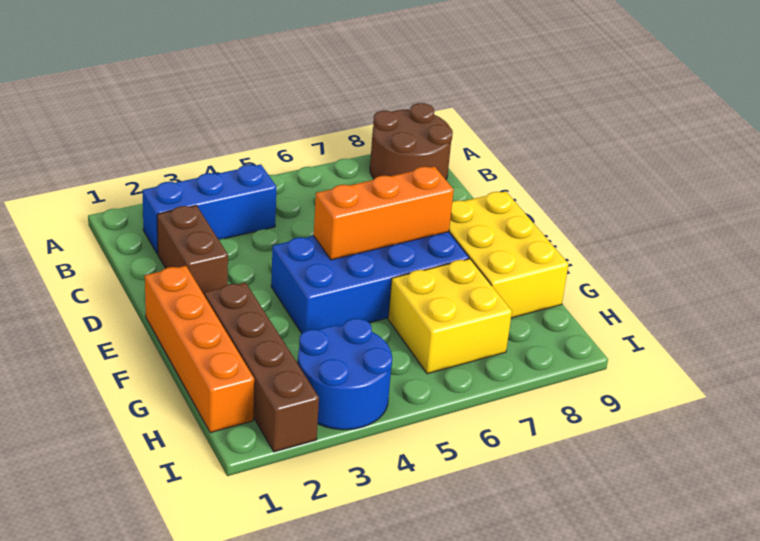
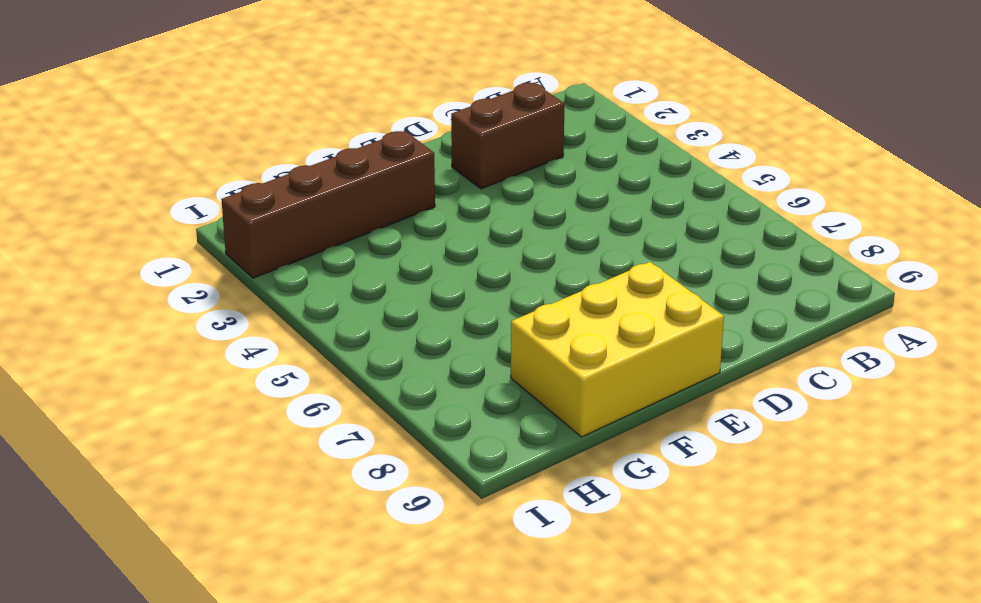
none -> brown round brick A8:B9 level 1
none -> blue brick B2:B4 level 1

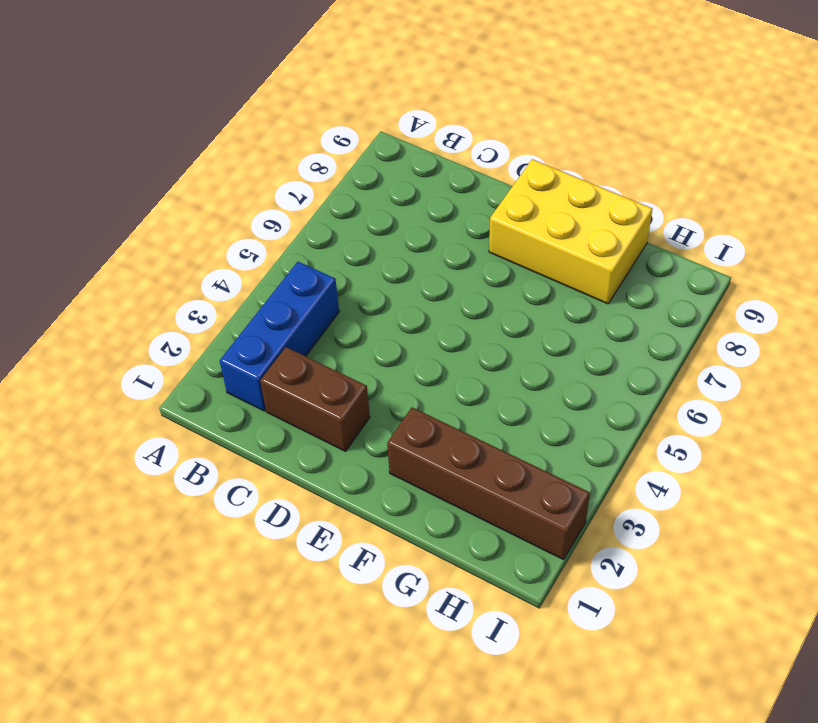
none -> brown round brick A8:B9 level 1
none -> orange brick E1:H1 level 1

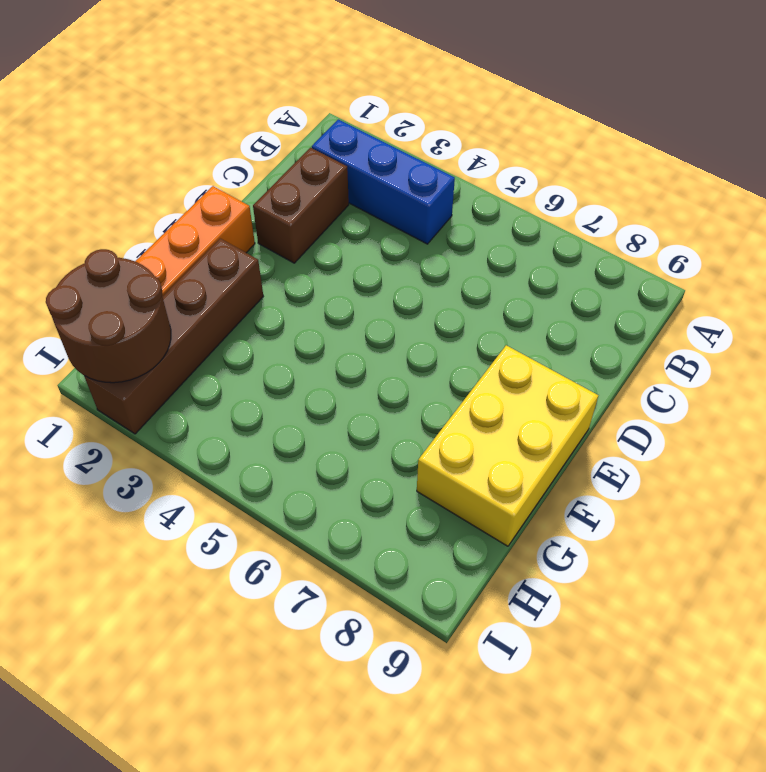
brown round brick H1:I2 level 2 -> brown round brick A8:B9 level 1
none -> blue brick E4:F7 level 1
none -> yellow brick G6:H7 level 1

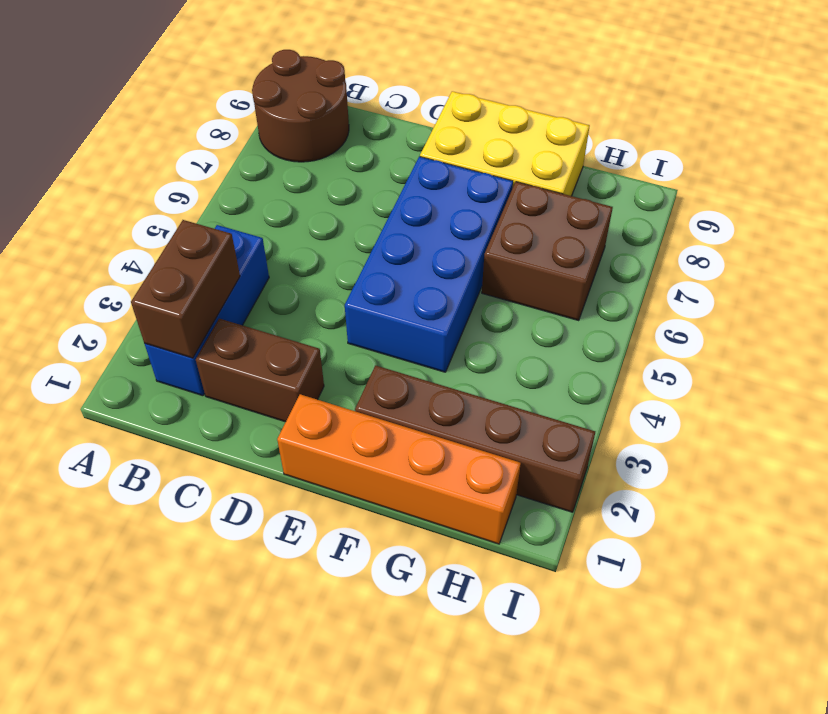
brown brick B2:B3 level 2 -> none
brown brick G6:H7 level 1 -> yellow brick G6:H7 level 1
none -> blue round brick H3:I4 level 1
none -> orange brick E5:E7 level 2

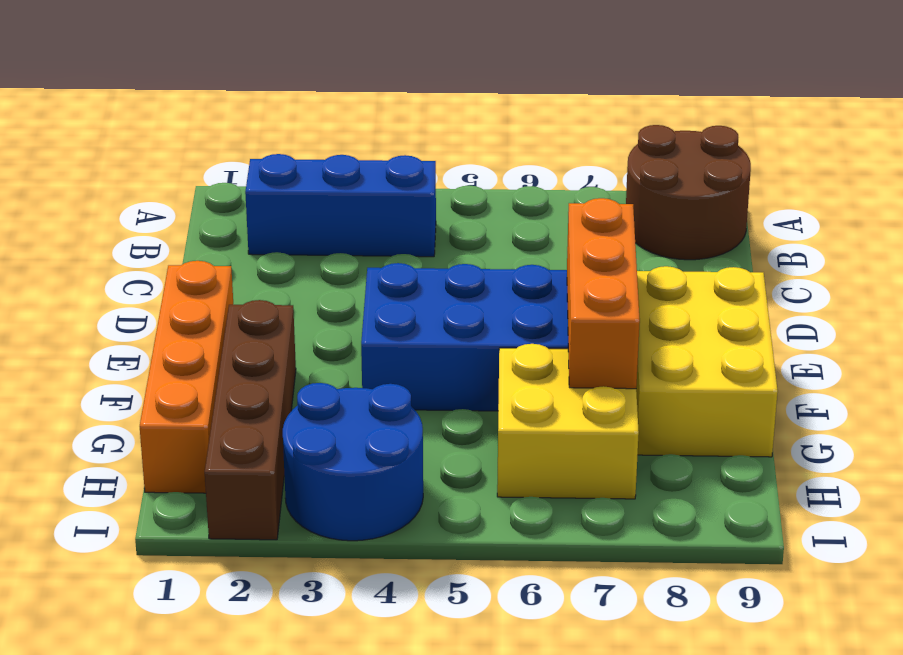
orange brick E7:G7 level 2 -> orange brick E5:E7 level 2
none -> brown brick C2:D2 level 1

